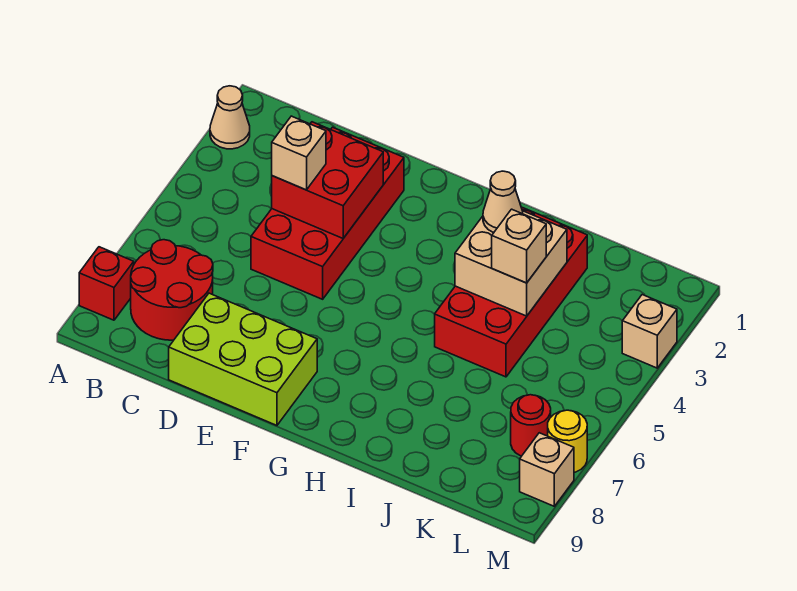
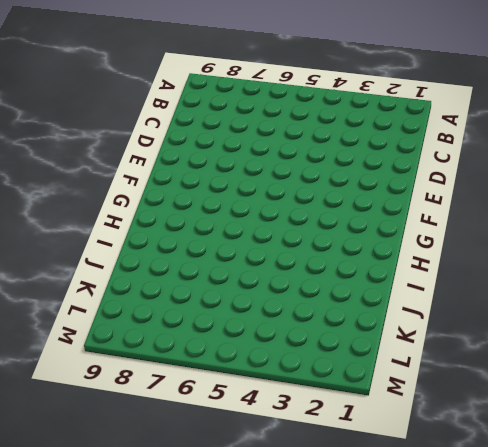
none -> tan cone A2 level 1
none -> red brick A8 level 1
none -> red round brick B7:C8 level 1

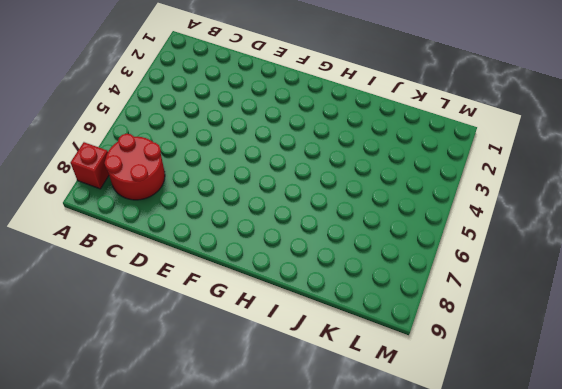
none -> tan cone A2 level 1
none -> red brick D2:E5 level 1
none -> lime brick D8:F9 level 1

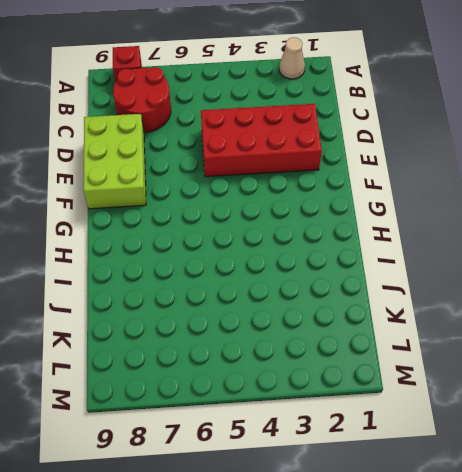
none -> red brick I2:J5 level 1
none -> red round brick L7 level 1
none -> tan brick M3 level 1

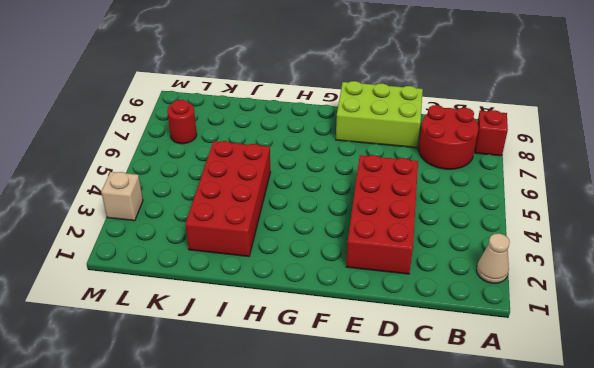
none -> yellow round brick M7 level 1
none -> tan brick M8 level 1
none -> red brick D3:E4 level 2

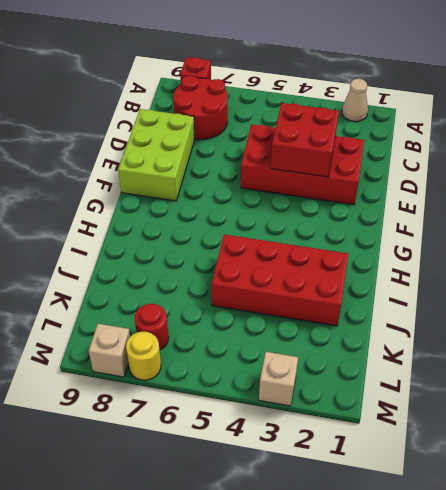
none -> tan brick I3:J4 level 2
none -> tan brick D4 level 3
none -> tan cone I3 level 3

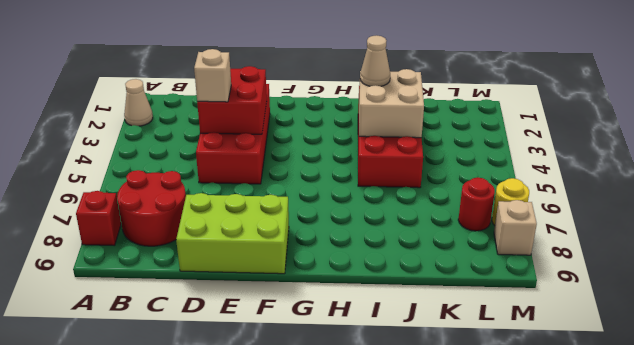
none -> tan brick M3 level 1
none -> tan brick J4 level 3

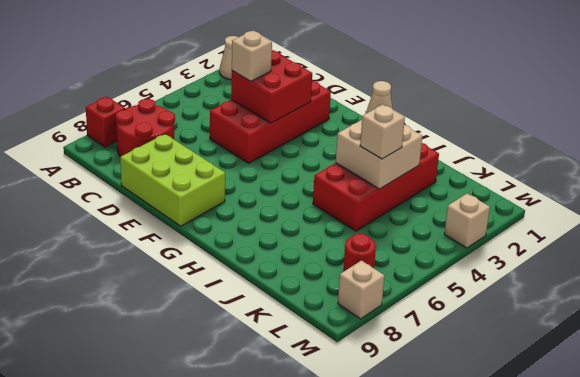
none -> yellow round brick M7 level 1

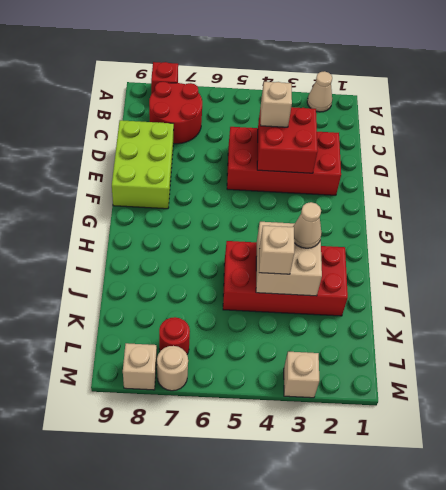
tan round brick M7 level 1 -> yellow round brick M7 level 1

